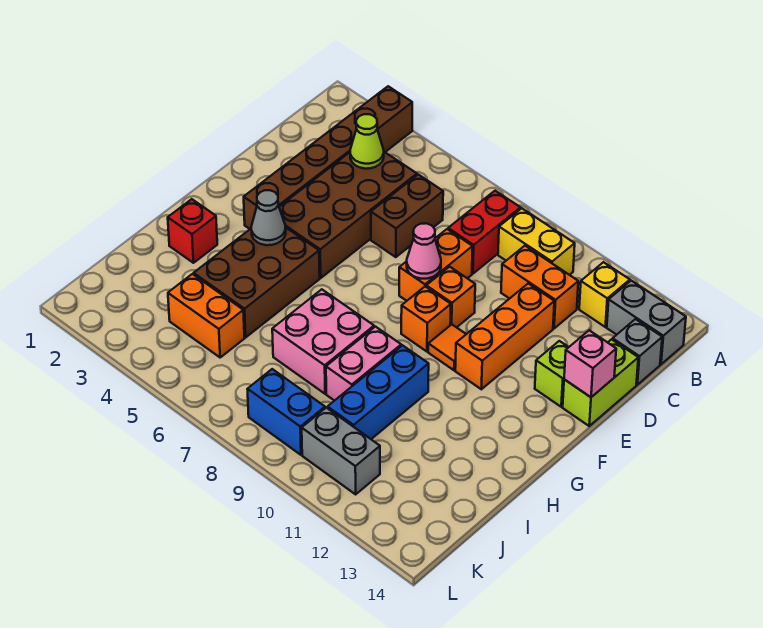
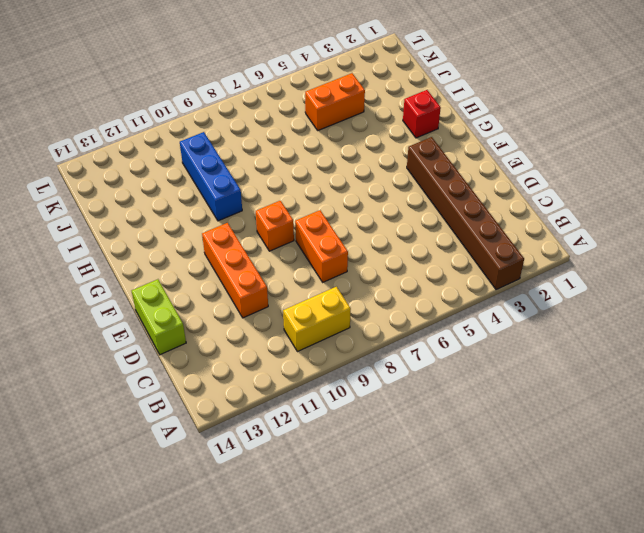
none -> red brick B8:C8 level 1
none -> yellow brick B12 level 1
none -> grey brick B13:B14 level 1

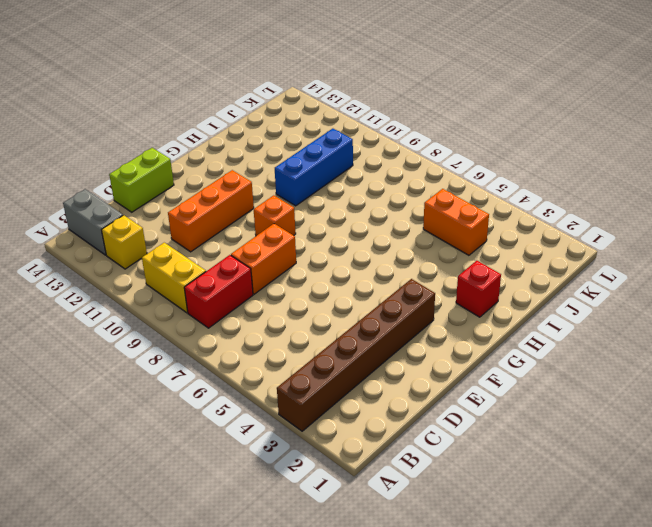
none -> brown brick C4:F5 level 1
none -> brown brick C6:D6 level 1
none -> orange brick C10:C11 level 1

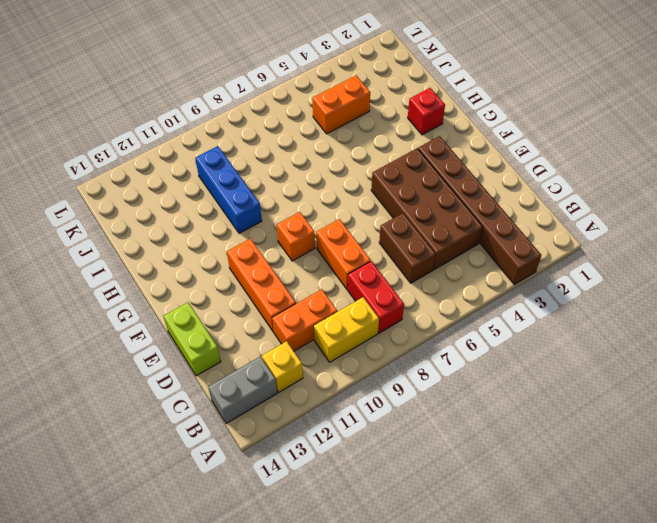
none -> grey brick C14 level 1
none -> orange brick E9 level 1
none -> lime brick E13 level 1

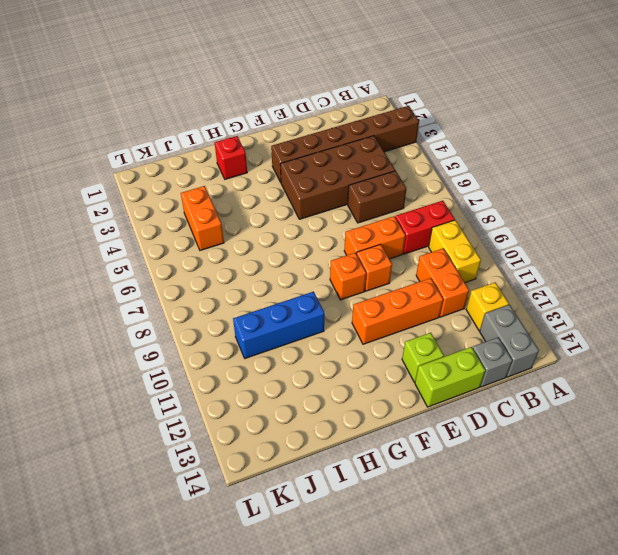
none -> orange tile F10 level 1
none -> brown brick G4:I5 level 1
none -> pink brick H7:I8 level 1

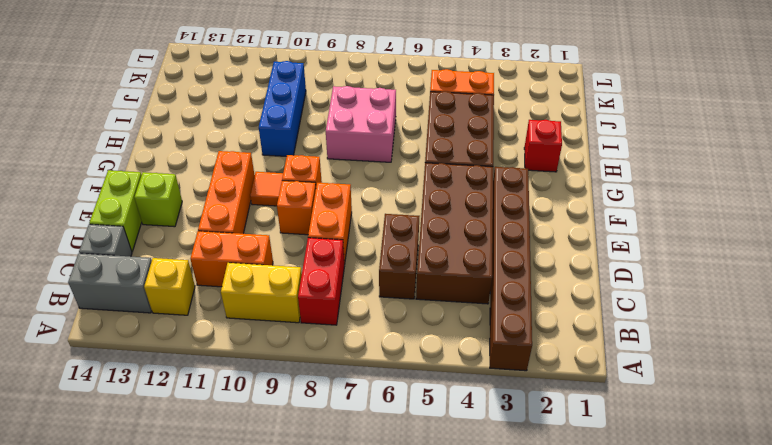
none -> pink brick H9:I9 level 1
none -> blue brick K8:K9 level 1
none -> grey brick K10:K11 level 1

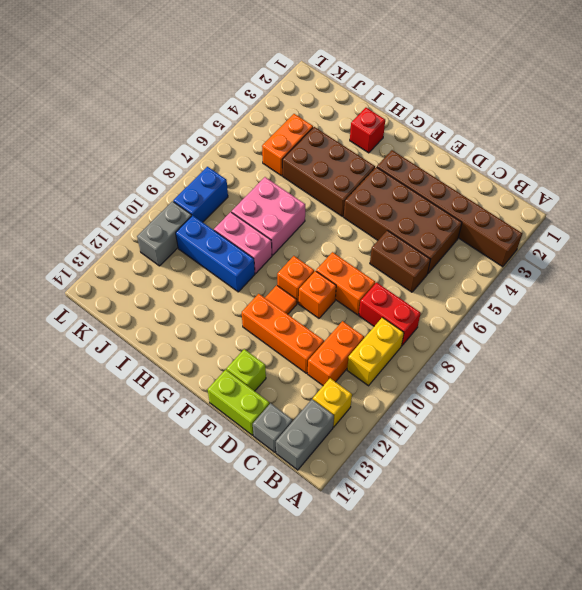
none -> lime cone C4 level 2
none -> pink cone E8 level 2
none -> pink brick E14 level 2

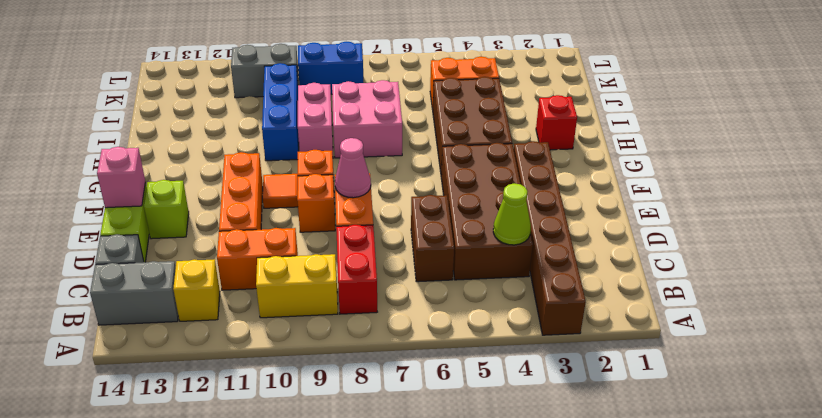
none -> grey cone G4 level 2

